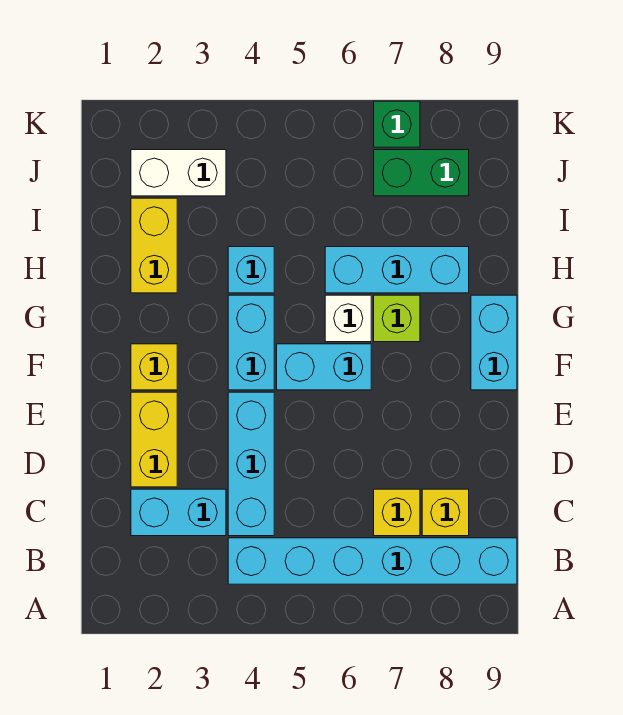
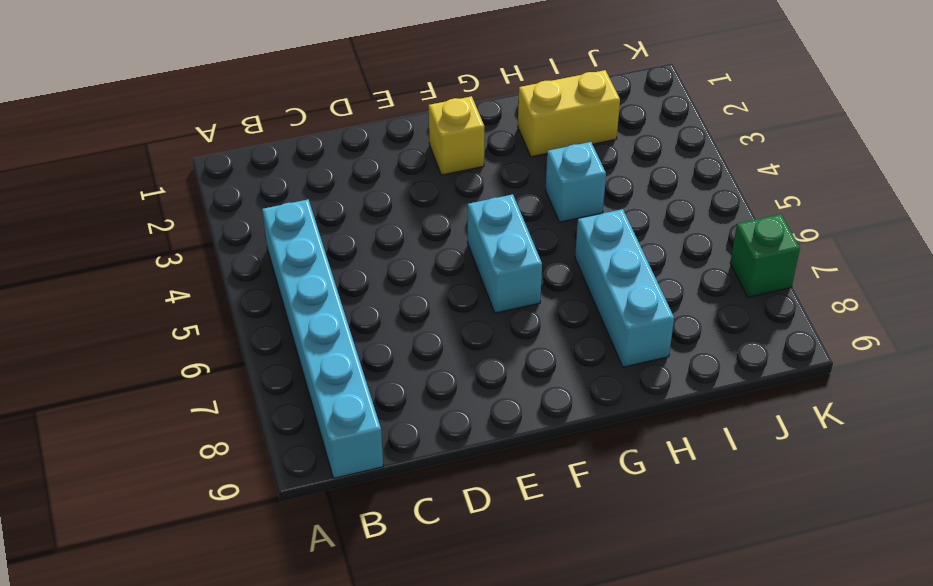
none -> cyan brick C2:C3 level 1
none -> cyan brick C4:E4 level 1
none -> yellow brick C7 level 1

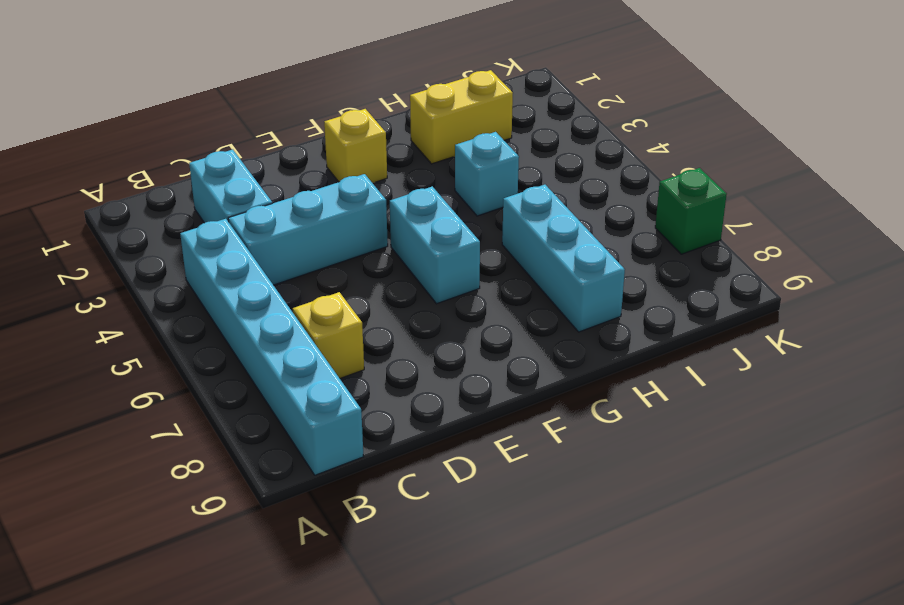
none -> yellow brick C8 level 1
none -> yellow brick D2:E2 level 1
none -> cyan brick F4:G4 level 1

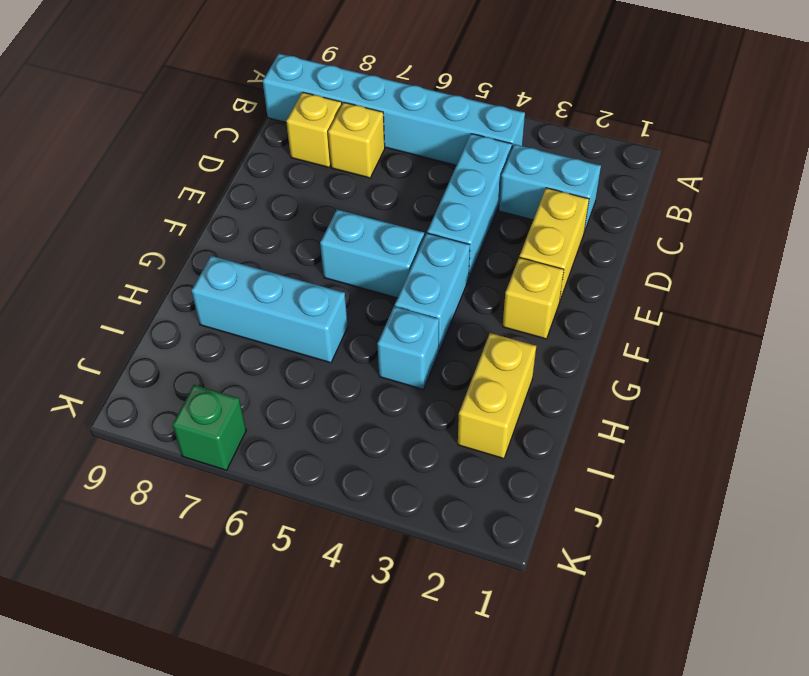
none -> cyan brick F9:G9 level 1
none -> white brick G6 level 1
none -> lime brick G7 level 1

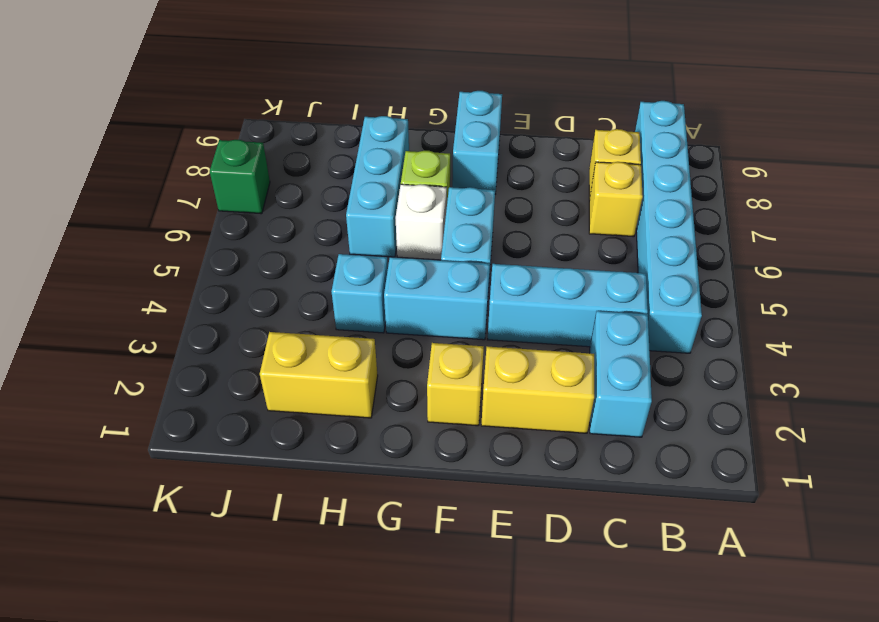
cyan brick F8:F9 level 1 -> cyan brick F9:G9 level 1
none -> white brick J2:J3 level 1
none -> green brick J7:J8 level 1

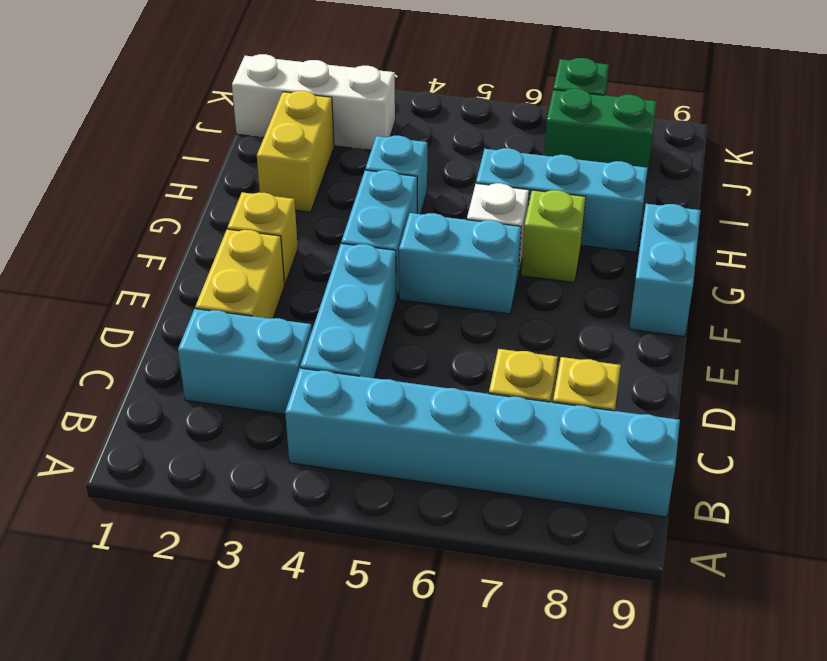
white brick J1:J3 level 1 -> white brick J2:J3 level 1

